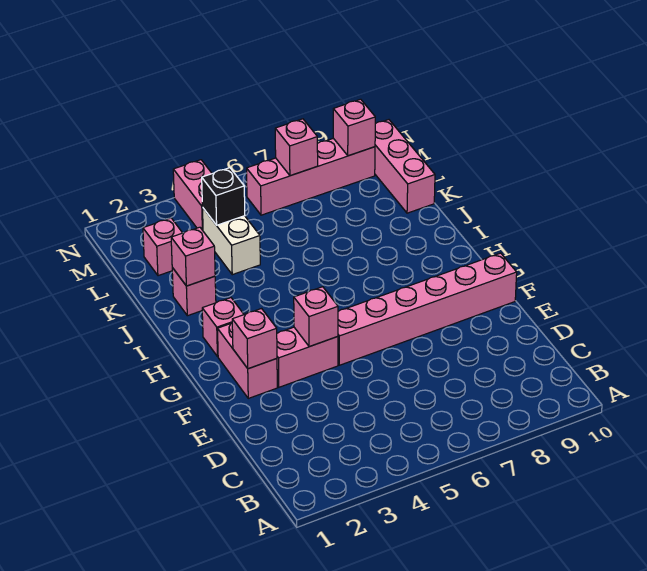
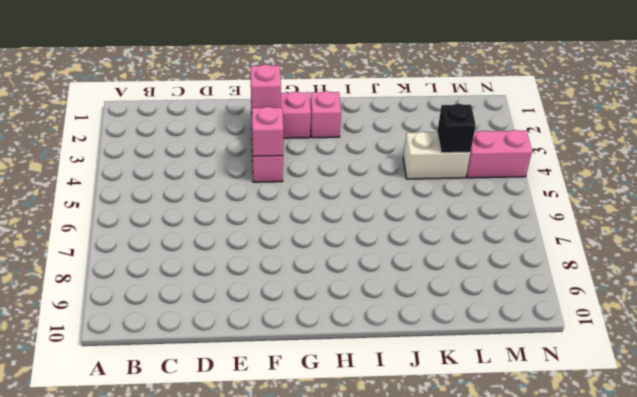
none -> pink brick F5:F10 level 1
none -> pink brick J2 level 1
none -> pink brick K10:M10 level 1

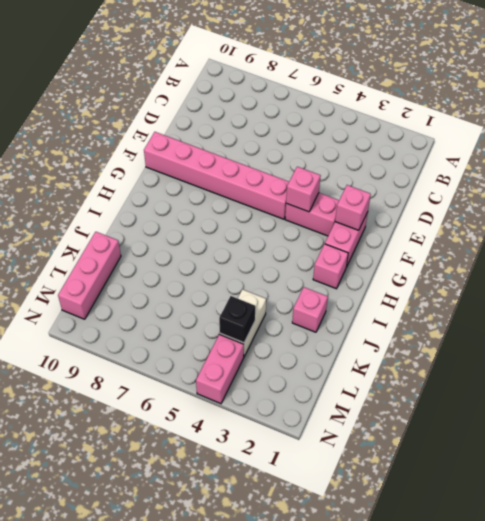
none -> pink brick L2 level 1
none -> pink brick M6:M9 level 1
none -> pink brick J2 level 2

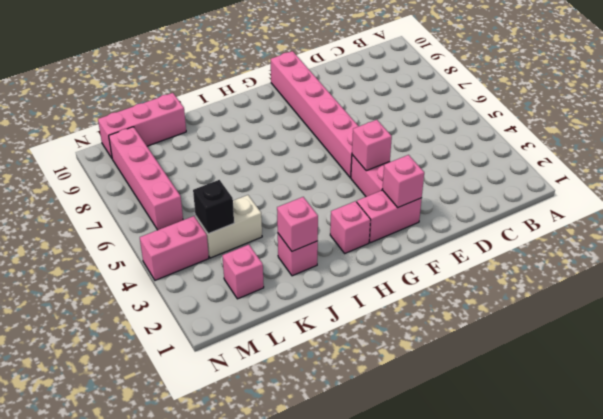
none -> pink brick M7 level 2
none -> pink brick M9 level 2

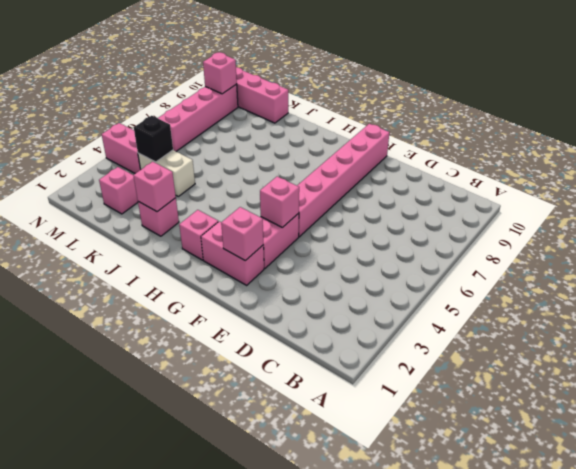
none -> pink brick M7 level 2

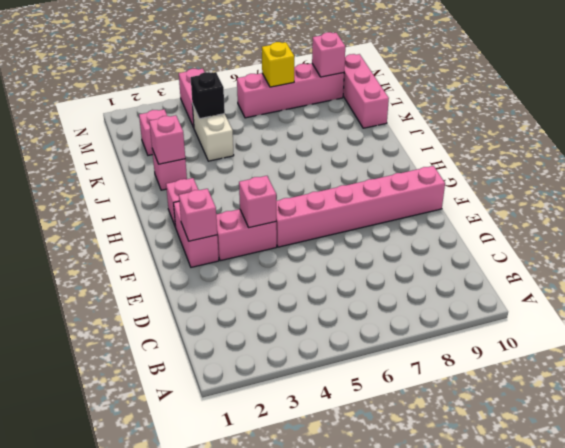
yellow brick M7 level 2 -> pink brick M7 level 2

